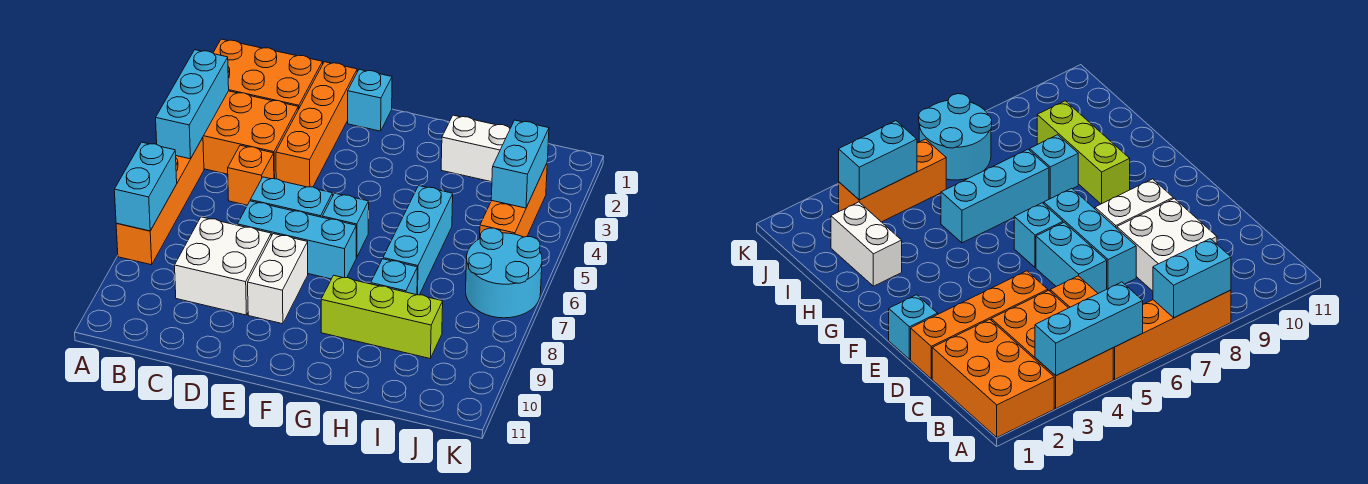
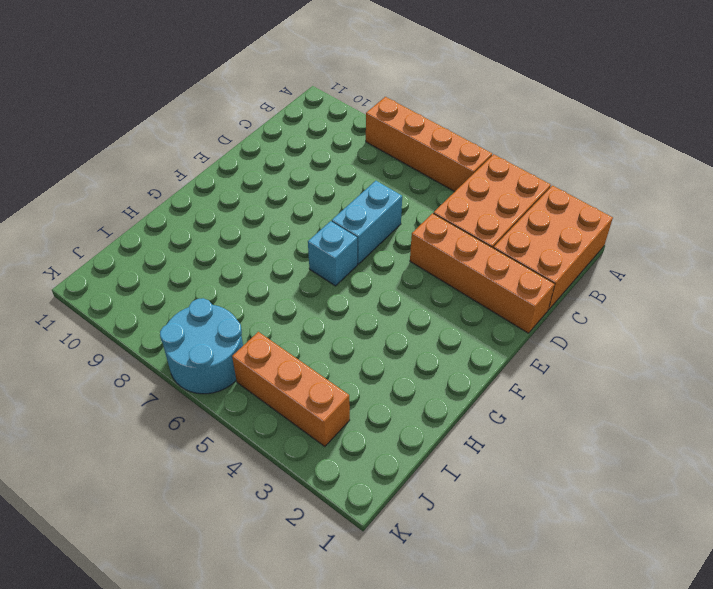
none -> orange brick C5 level 1
none -> white brick C8:D9 level 1
none -> cyan brick D7:F7 level 1

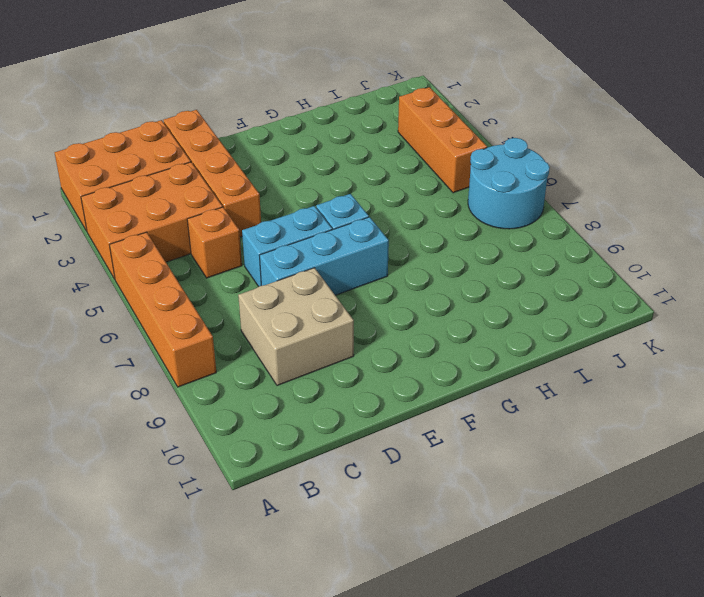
tan brick C8:D9 level 1 -> white brick C8:D9 level 1
none -> cyan brick E1 level 1
none -> white brick E8:E9 level 1
none -> lime brick G9:I9 level 1

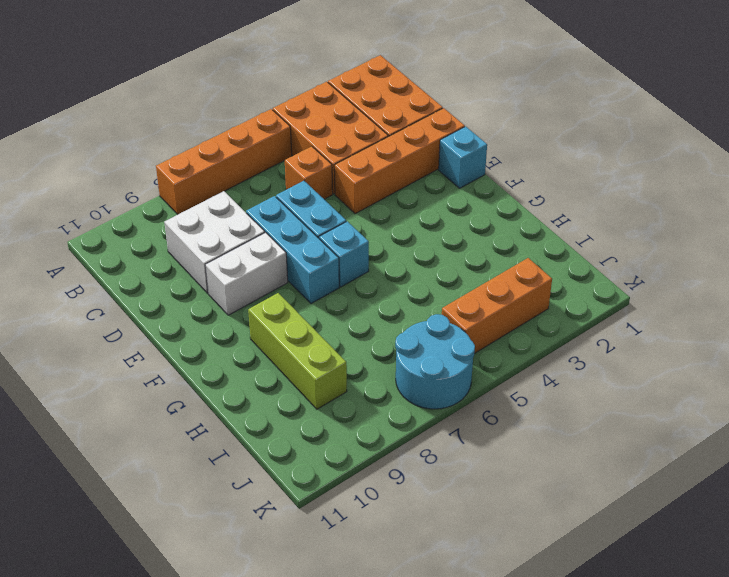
none -> white brick H2:I2 level 1
none -> cyan brick H5:H7 level 1
none -> cyan brick H8 level 1

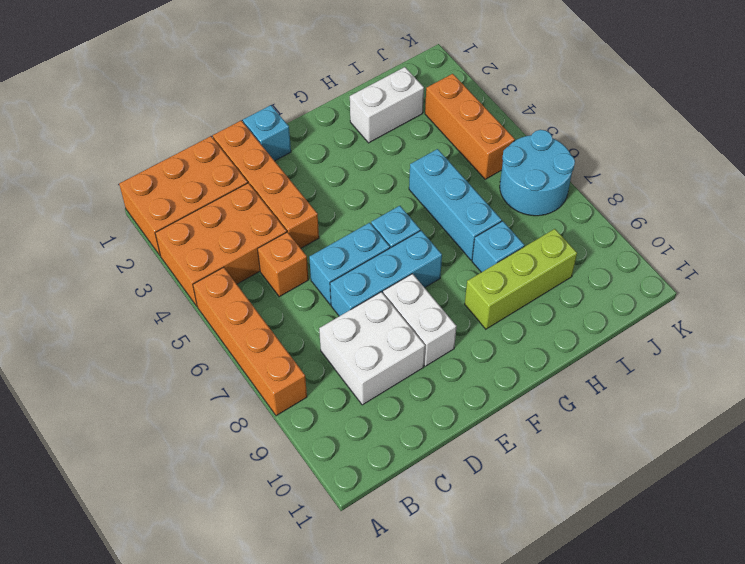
none -> cyan brick A3:A5 level 2
none -> cyan brick A7:A8 level 2
none -> cyan brick J3:J4 level 2

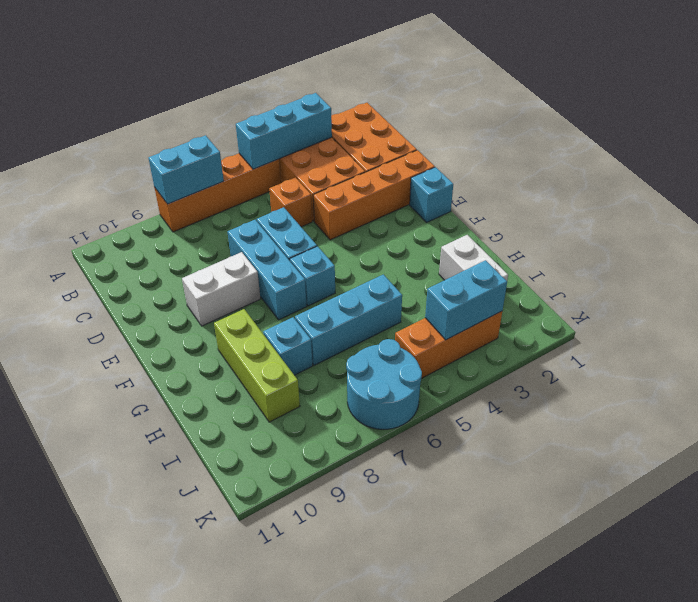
none -> white brick C8:D9 level 1

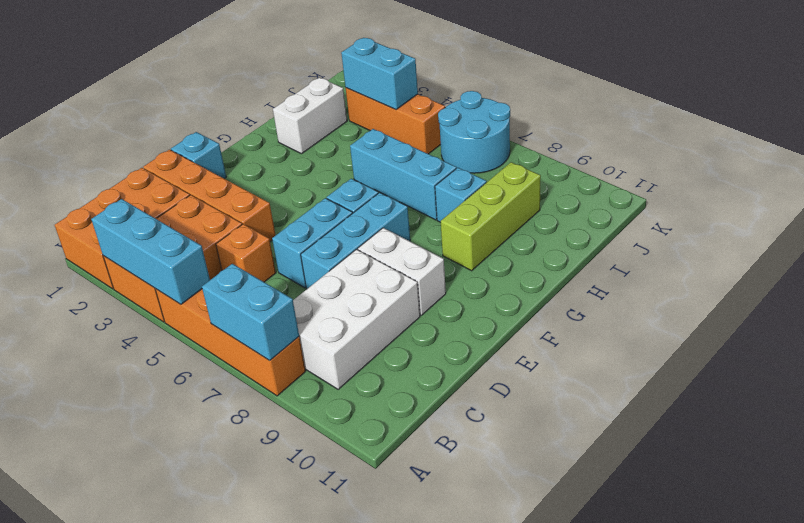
white brick B8:D9 level 1 -> white brick C8:D9 level 1

